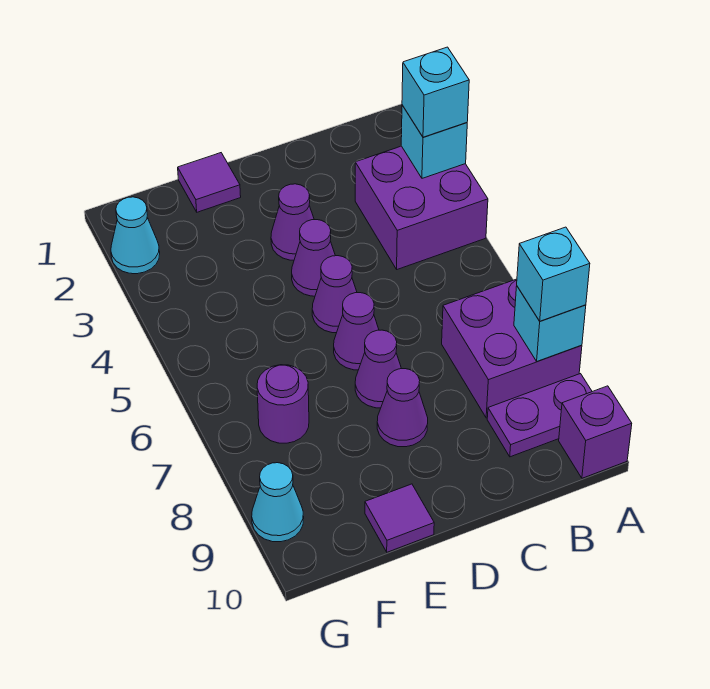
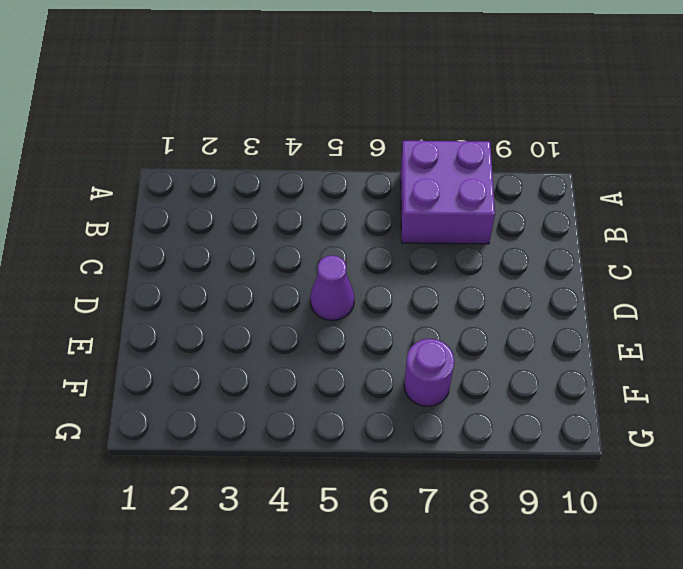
none -> purple brick A3:B4 level 1
none -> purple plate A9:B9 level 1
none -> purple brick A10 level 1

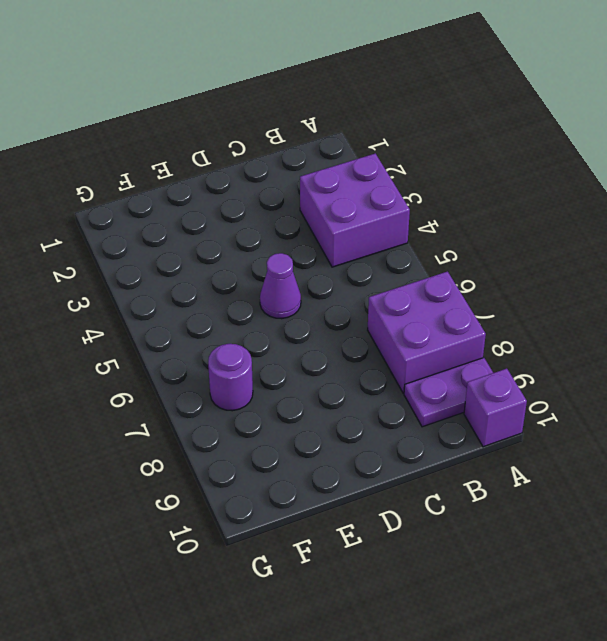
none -> purple cone D3 level 1
none -> purple cone D4 level 1
none -> purple cone D6 level 1

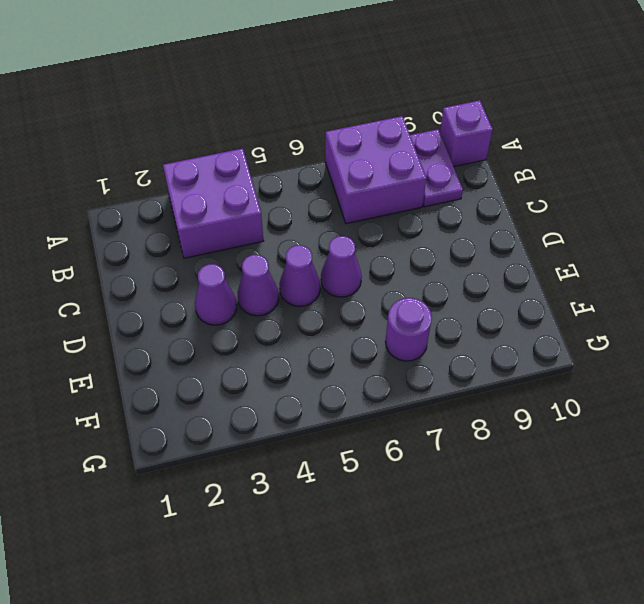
none -> purple cone D7 level 1
none -> purple cone D8 level 1
none -> purple tile E1 level 1

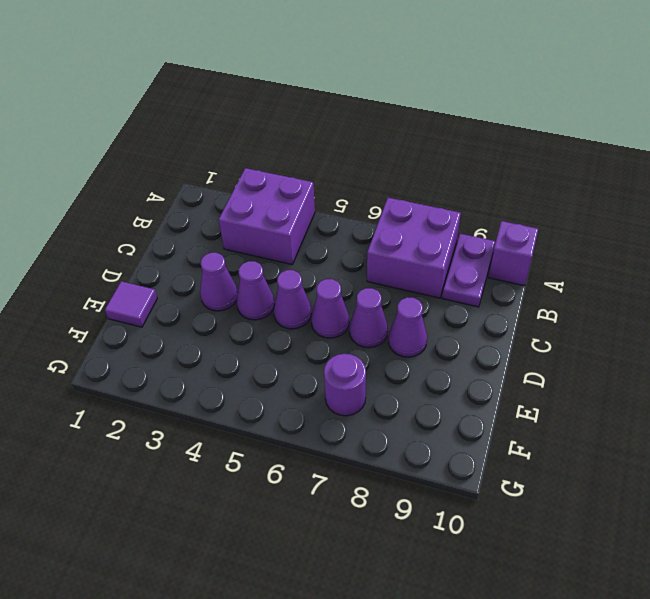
none -> purple tile E10 level 1
none -> cyan cone G2 level 1
none -> cyan cone G9 level 1

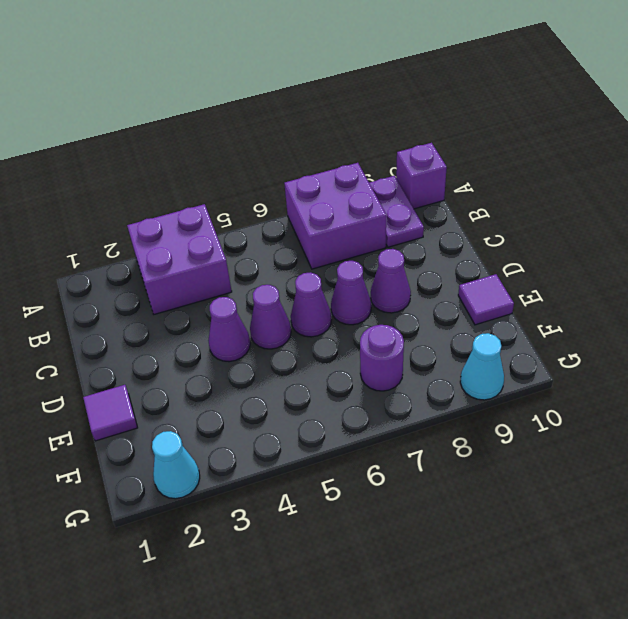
none -> purple cone D3 level 1
none -> cyan brick A3 level 2
none -> cyan brick A8 level 2

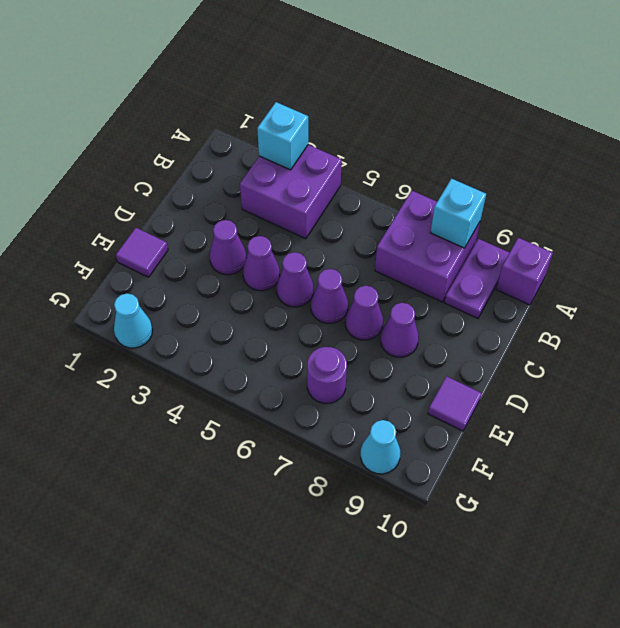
none -> cyan brick A3 level 3
none -> cyan brick A8 level 3

